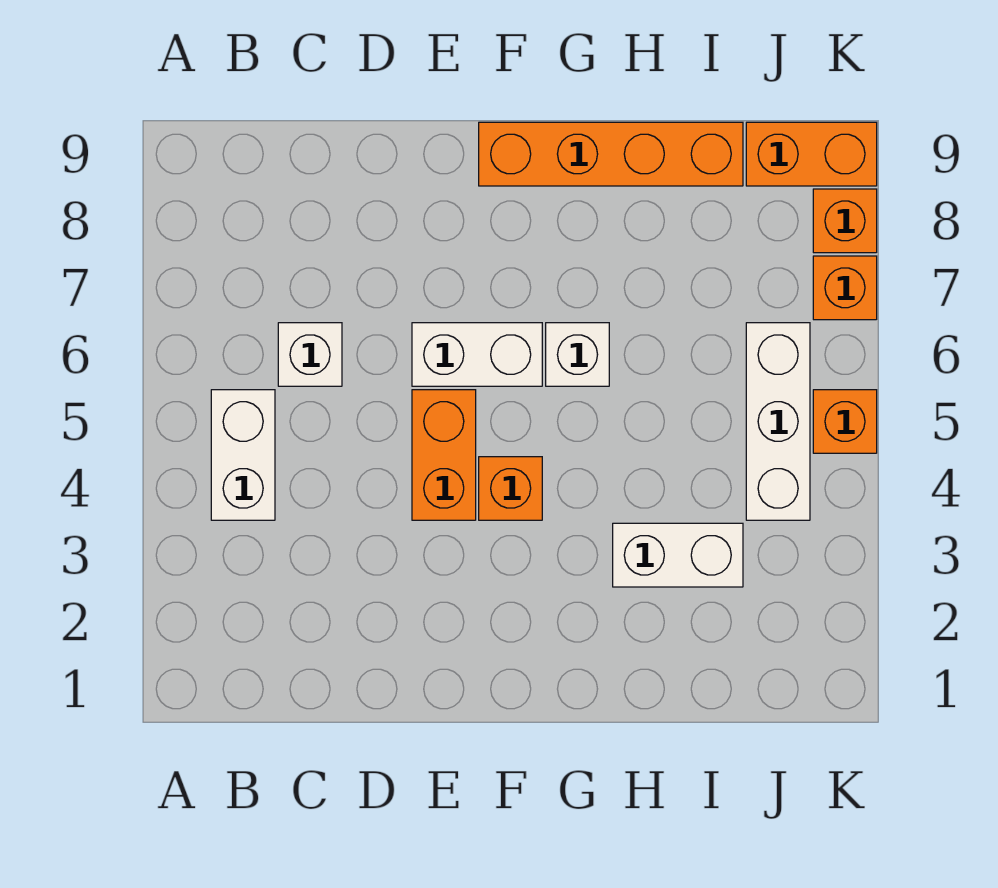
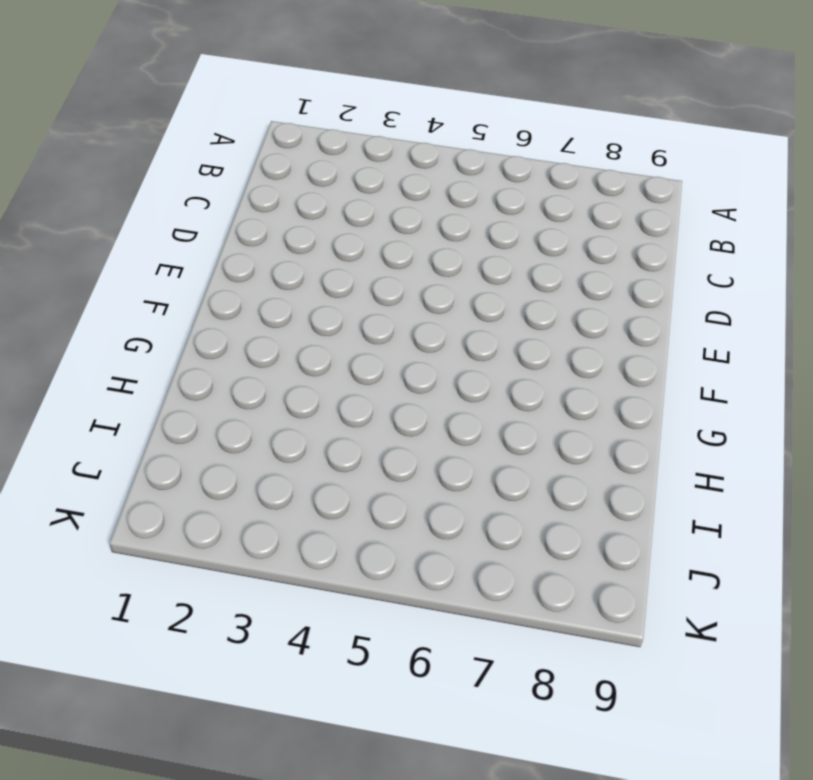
none -> white brick B4:B5 level 1
none -> white brick C6 level 1
none -> orange brick E4:E5 level 1

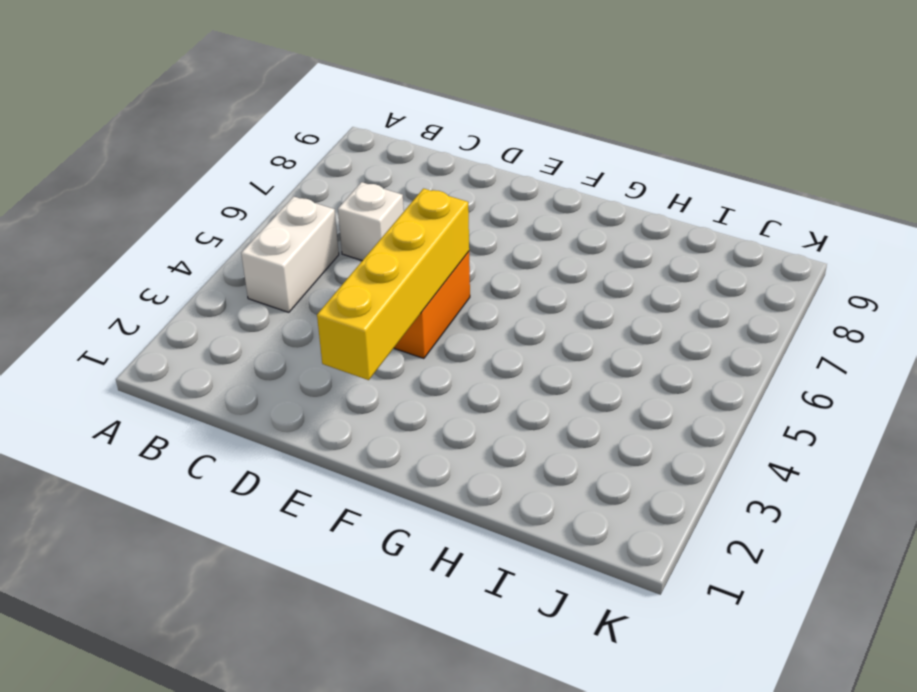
yellow brick E2:E5 level 2 -> none
none -> white brick E6:F6 level 1
none -> orange brick F4 level 1
none -> orange brick F9:I9 level 1

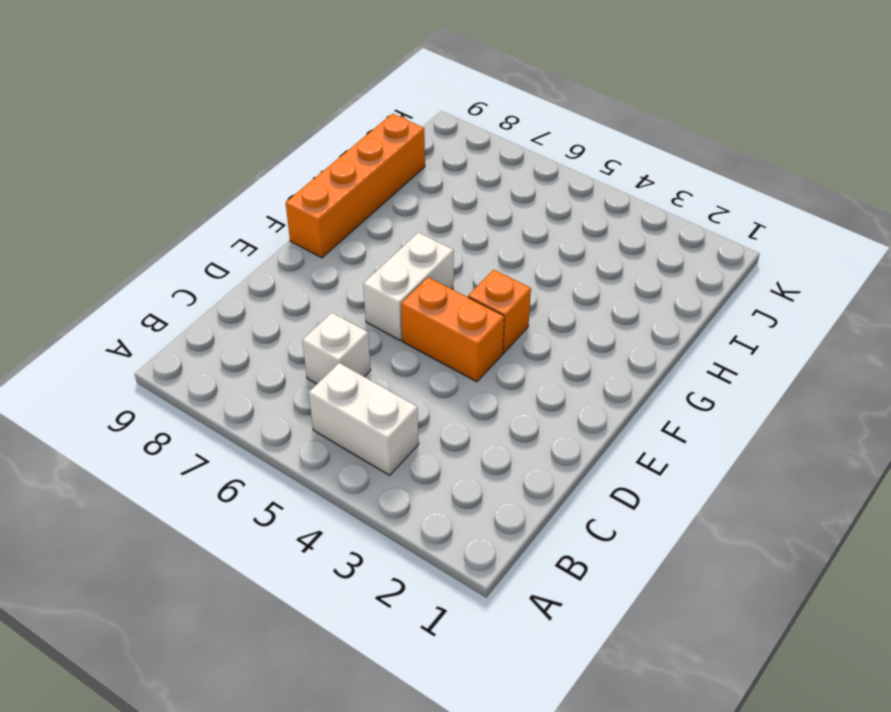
none -> white brick G6 level 1
none -> white brick H3:I3 level 1
none -> white brick J4:J6 level 1

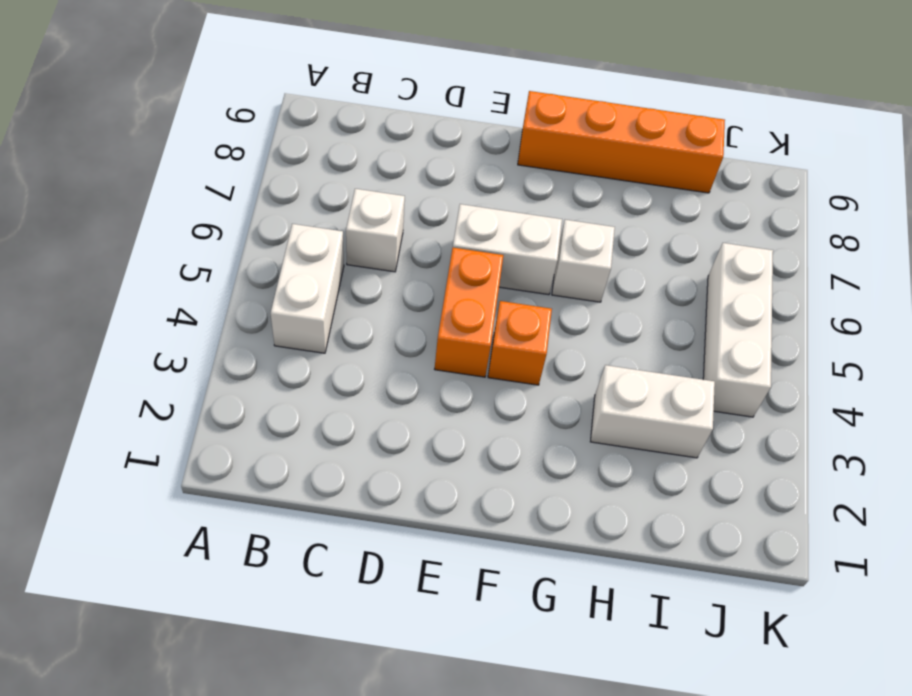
none -> orange brick J9:K9 level 1
none -> orange brick K5 level 1
none -> orange brick K7 level 1

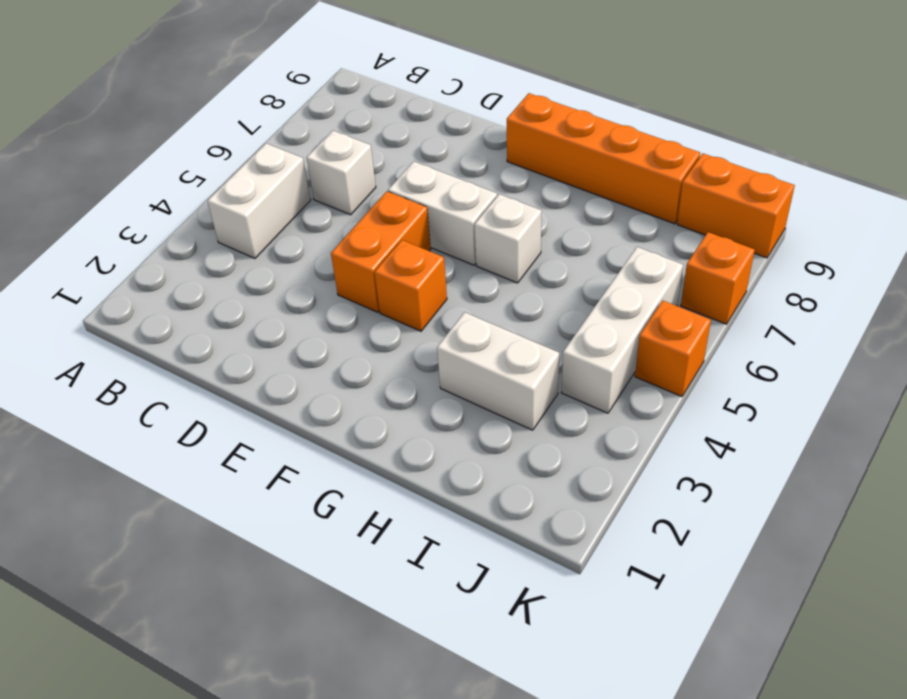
none -> orange brick K8 level 1

